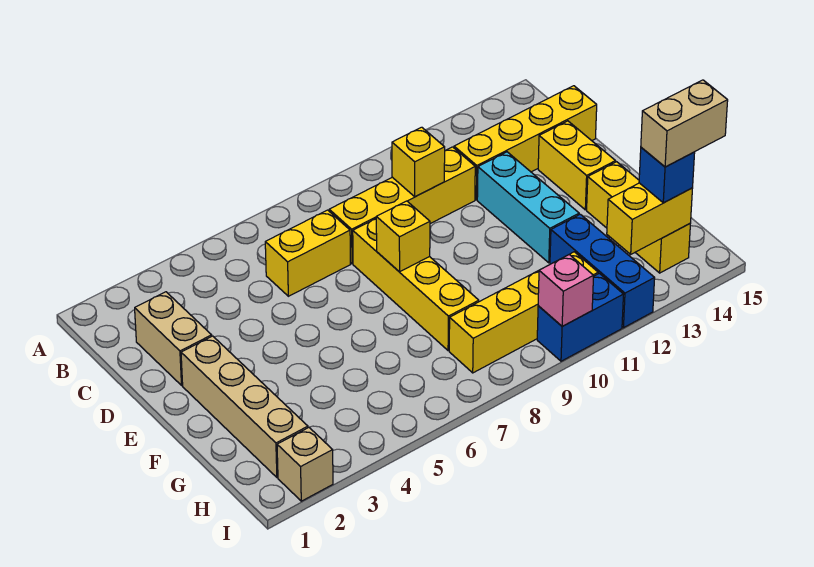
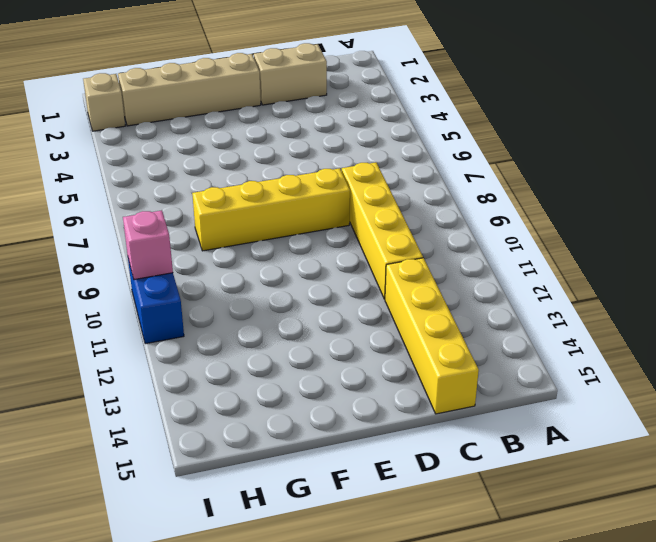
none -> yellow brick C6:C7 level 1
none -> cyan brick D12:F12 level 1
none -> yellow brick D14:E14 level 1

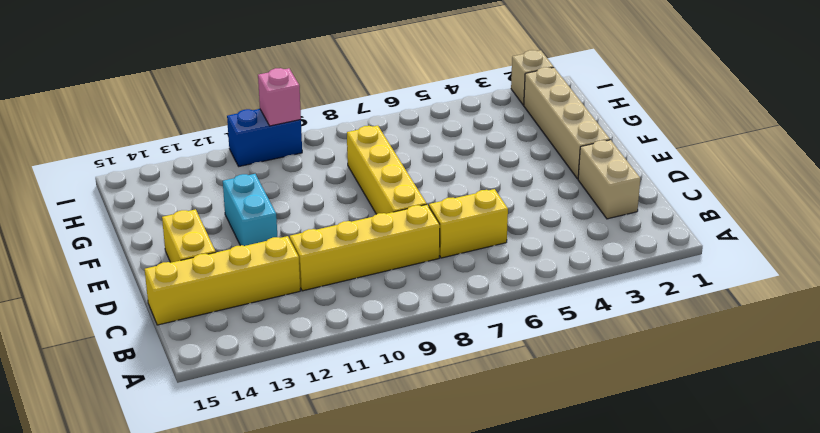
cyan brick E12:F12 level 1 -> cyan brick D12:F12 level 1
none -> yellow brick F14:H14 level 1
none -> blue brick G12:I12 level 1
none -> yellow brick H8:H11 level 1

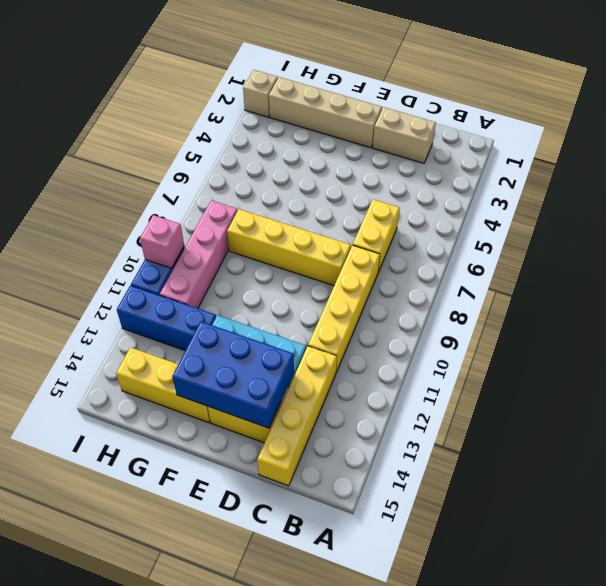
blue brick D13:F14 level 2 -> none
pink brick H8:H11 level 1 -> yellow brick H8:H11 level 1
none -> yellow brick C10 level 2
none -> yellow brick E8 level 2
none -> yellow brick H13:H14 level 2

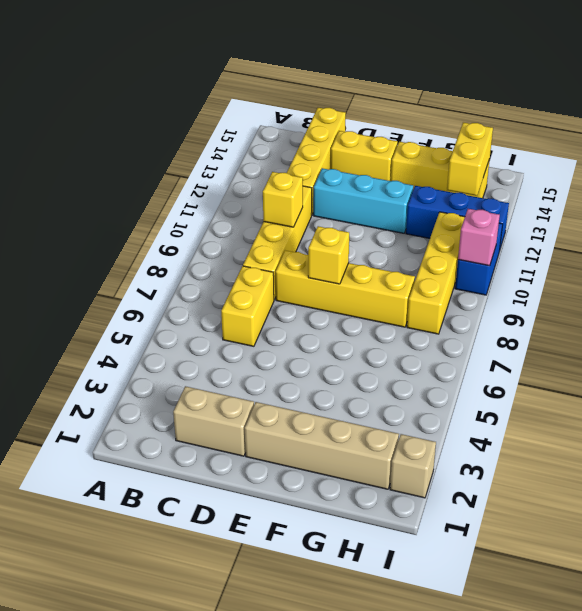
none -> blue brick H14 level 3
none -> tan brick H14:H15 level 4

